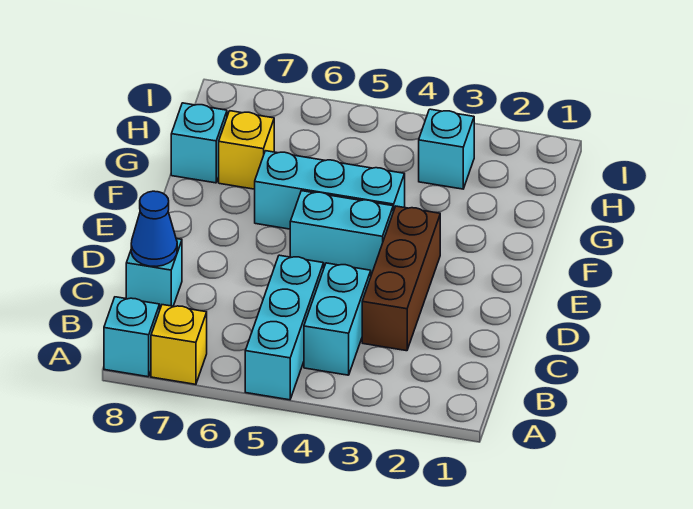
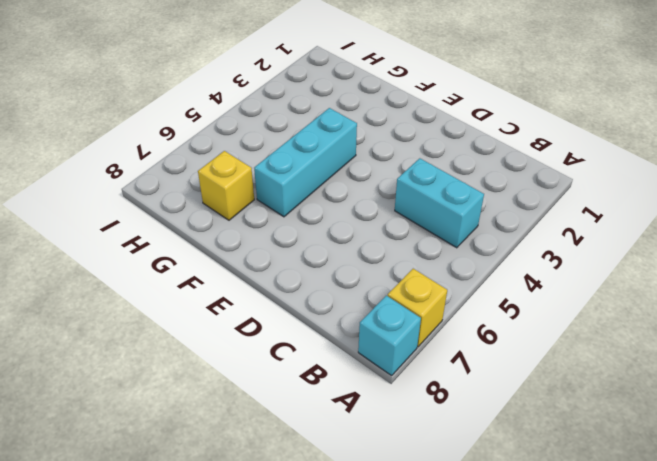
none -> cyan brick A5:C5 level 1
none -> brown brick C3:E3 level 1
none -> cyan brick C8 level 1

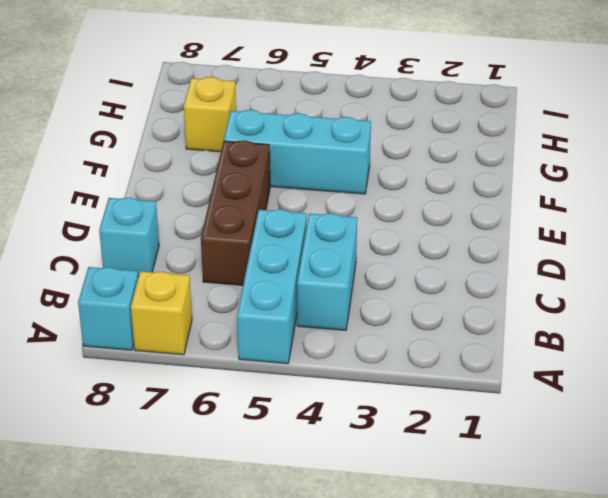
brown brick C6:E6 level 1 -> brown brick C3:E3 level 1
none -> cyan brick E4:E5 level 1
none -> cyan brick G8 level 1
none -> cyan brick H3 level 1

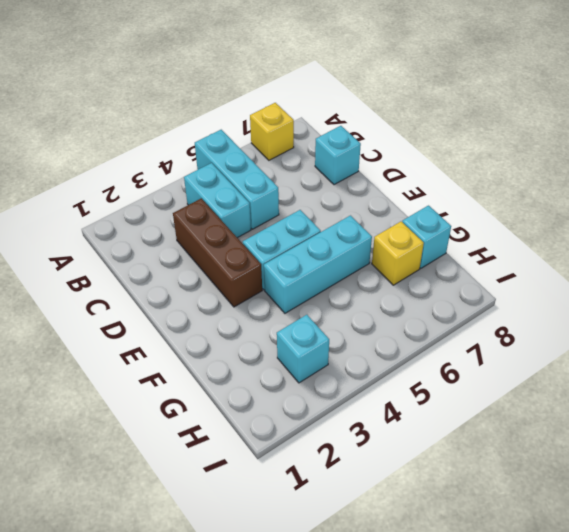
none -> cyan brick A8 level 1
none -> blue cone C8 level 2

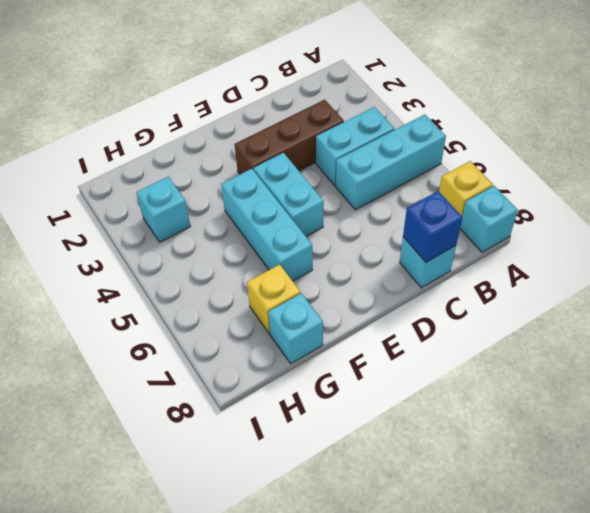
blue brick C8 level 2 -> blue cone C8 level 2

